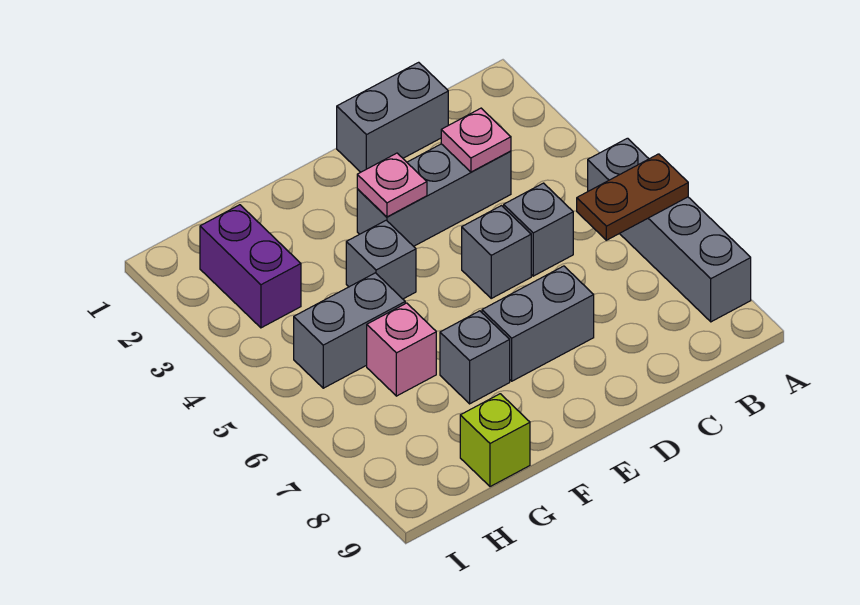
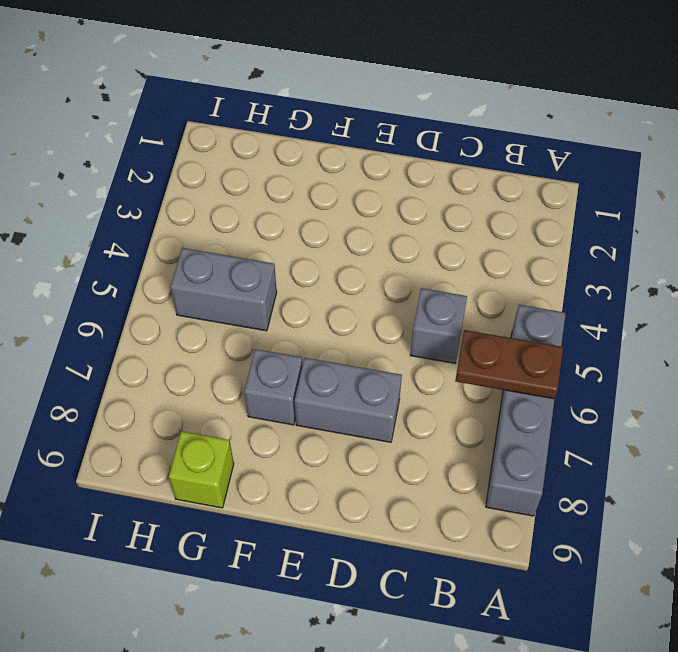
none -> grey brick C1:D1 level 1
none -> grey brick C3:E3 level 1
none -> grey brick D5 level 1

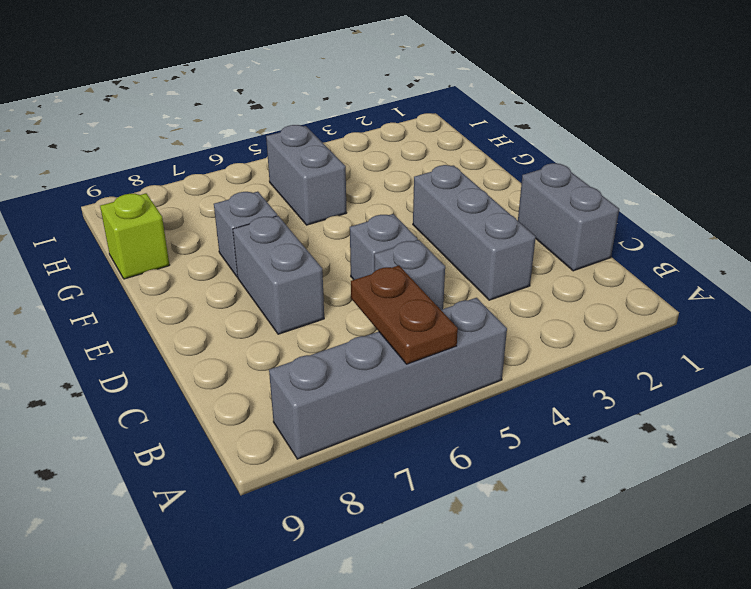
none -> grey brick F4 level 1
none -> pink brick G6 level 1
none -> purple brick H2:H3 level 1

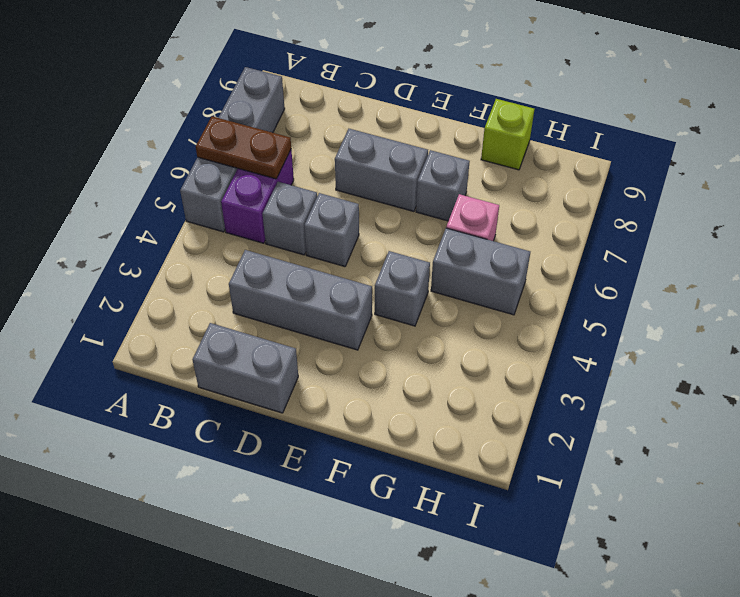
purple brick B5:B6 level 1 -> purple brick H2:H3 level 1
none -> pink plate C3 level 2
none -> pink plate E3 level 2

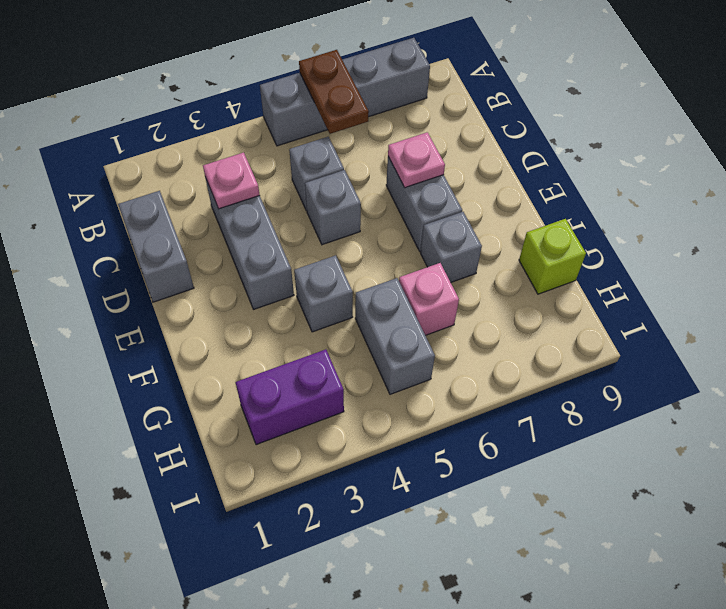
pink plate D7 level 2 -> pink plate E3 level 2

